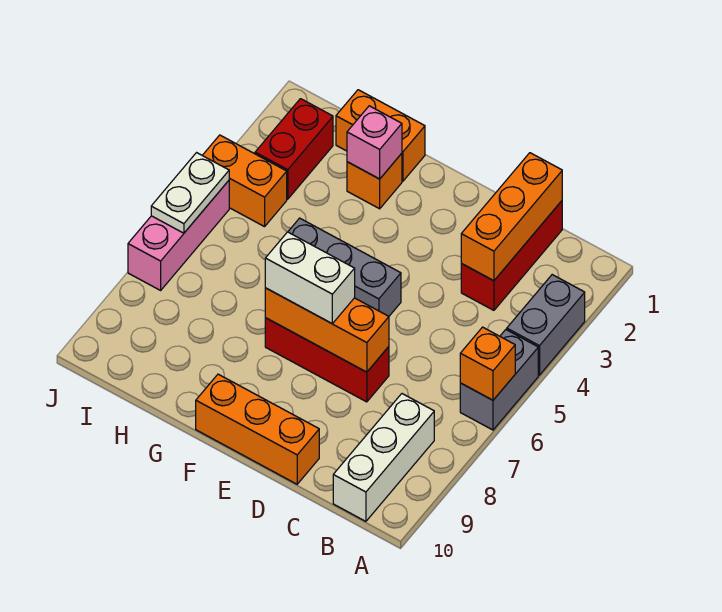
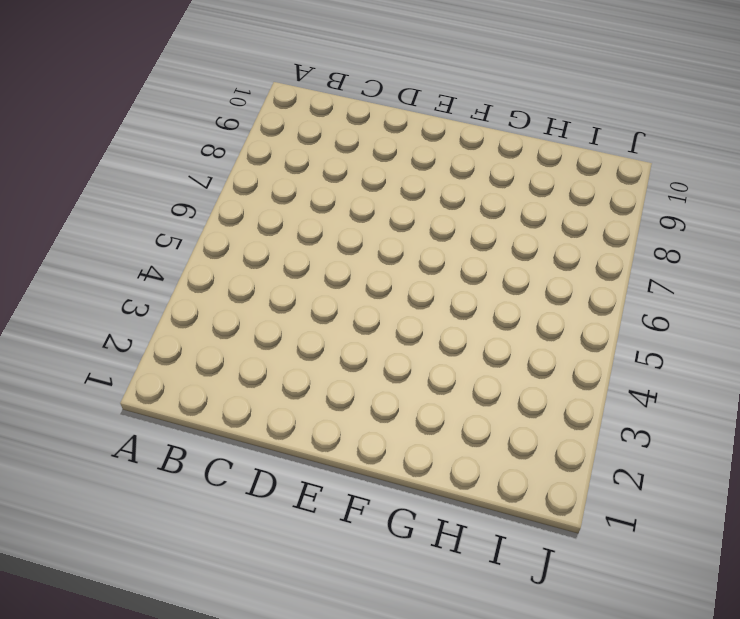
none -> grey brick A3:A4 level 1
none -> grey brick A5:A6 level 1
none -> white brick B8:B10 level 1

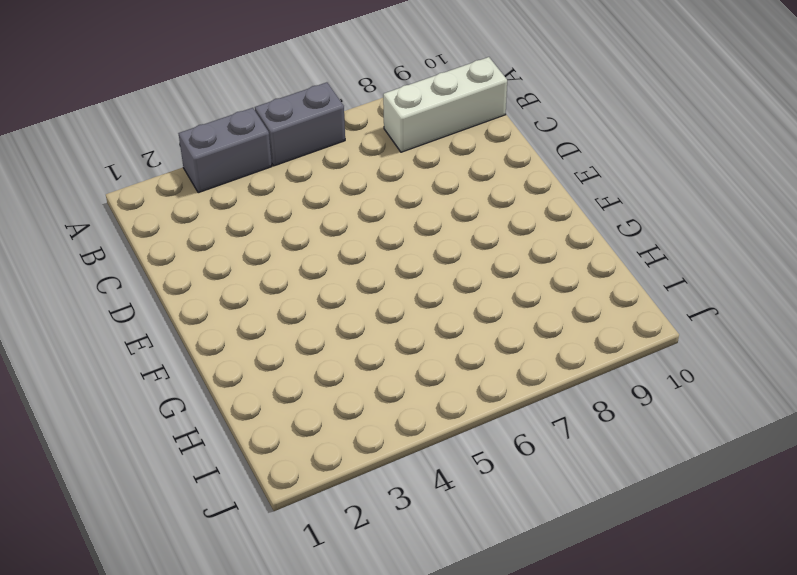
none -> red brick C1:C3 level 1
none -> red brick D7:F7 level 1
none -> orange brick D10:F10 level 1

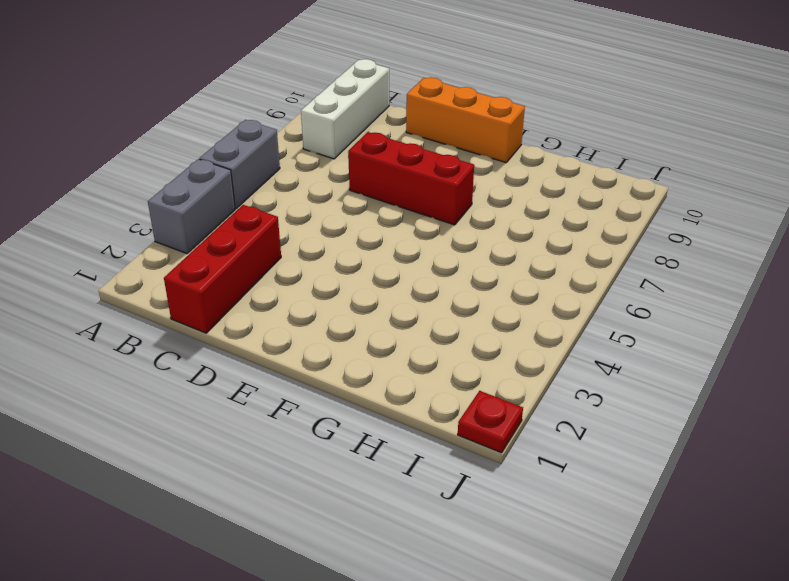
red plate J1 level 1 -> none
none -> grey brick E5:G5 level 1
none -> orange brick G1:H1 level 1
none -> orange brick G2 level 1

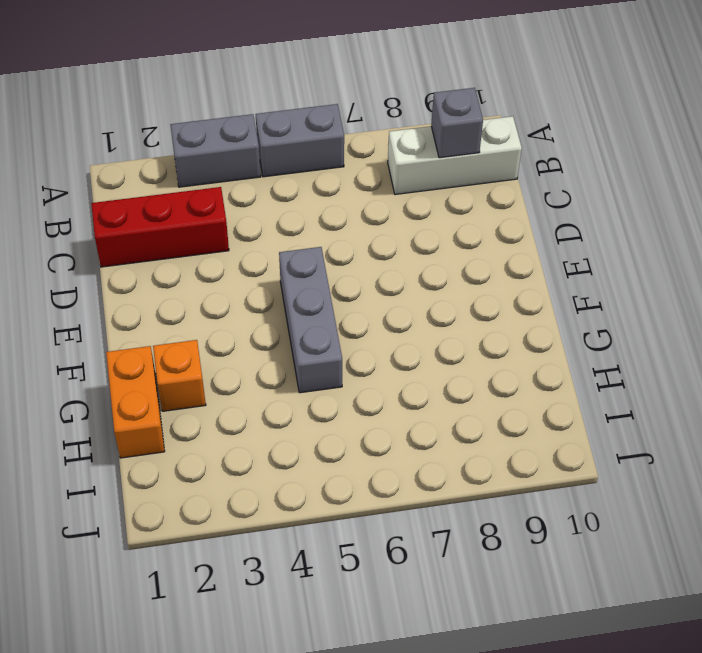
grey brick B9 level 2 -> none
none -> red brick D7:F7 level 1
none -> orange brick D10:F10 level 1
none -> red brick I2:I3 level 1

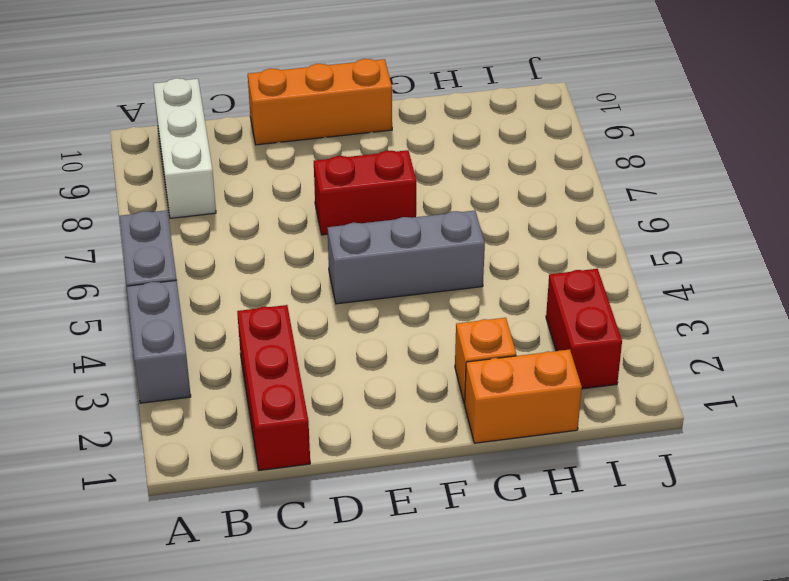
red brick E7:F7 level 1 -> red brick D7:F7 level 1
none -> orange brick I4:J4 level 1
none -> pink brick J5:J7 level 1
none -> orange brick A6 level 2

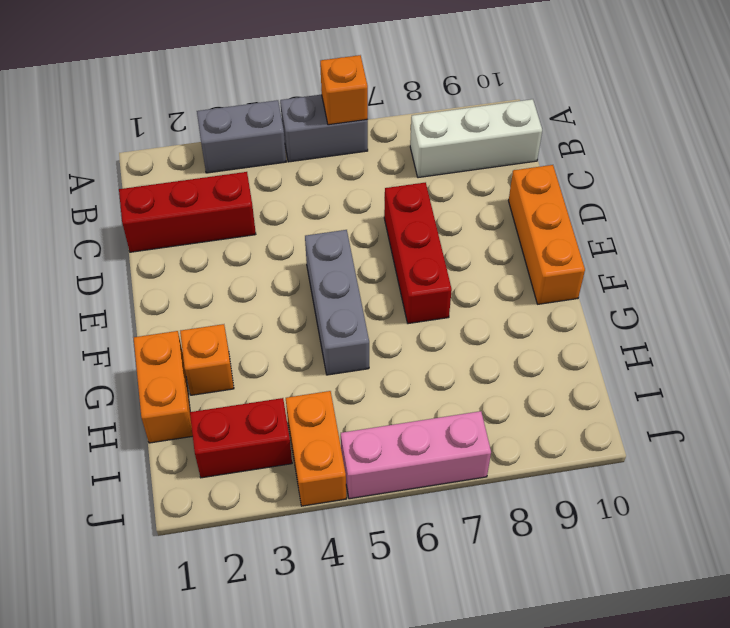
none -> orange brick C1:C3 level 2
none -> orange brick D7:F7 level 2
none -> pink brick G2 level 2

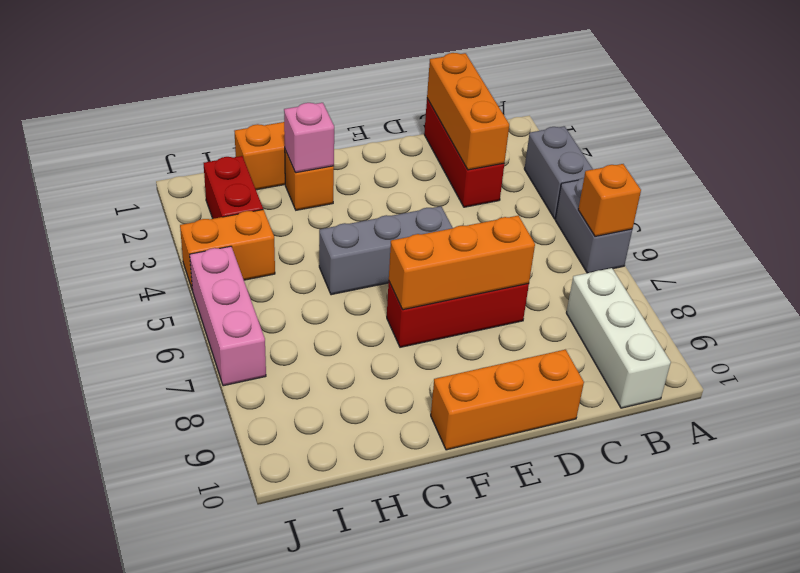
none -> white plate J5:J6 level 2
none -> white brick E7:F7 level 3

